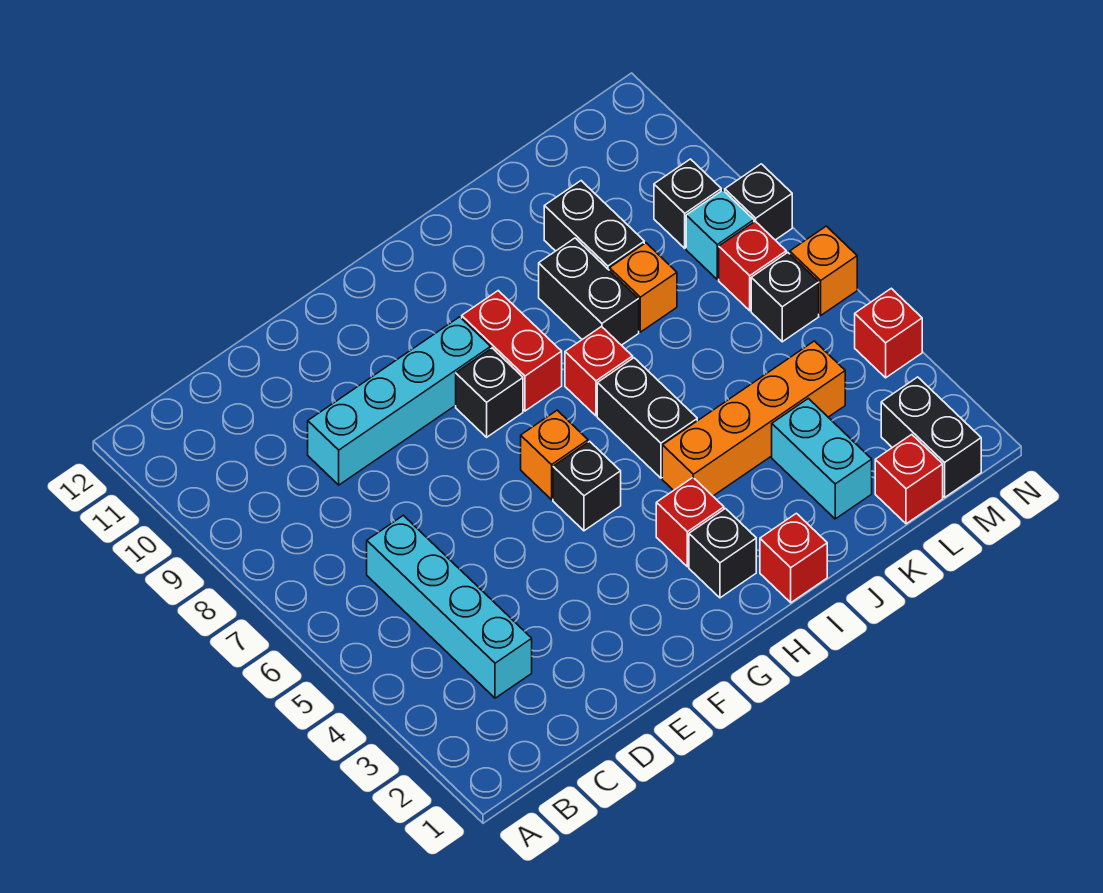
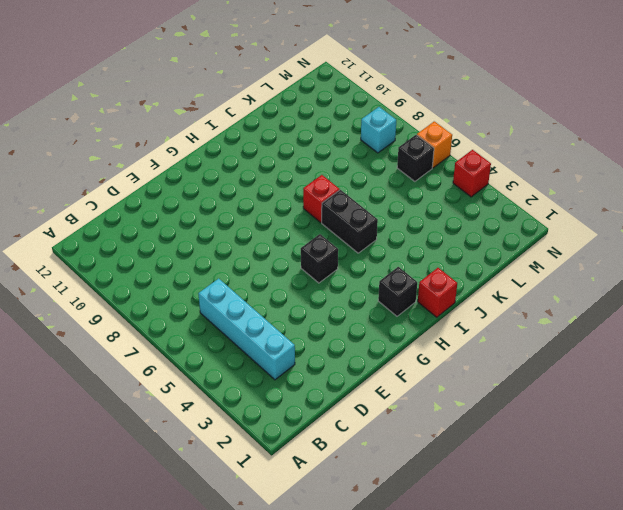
none -> cyan brick D9:G9 level 1
none -> orange brick G6 level 1
none -> black brick G8 level 1

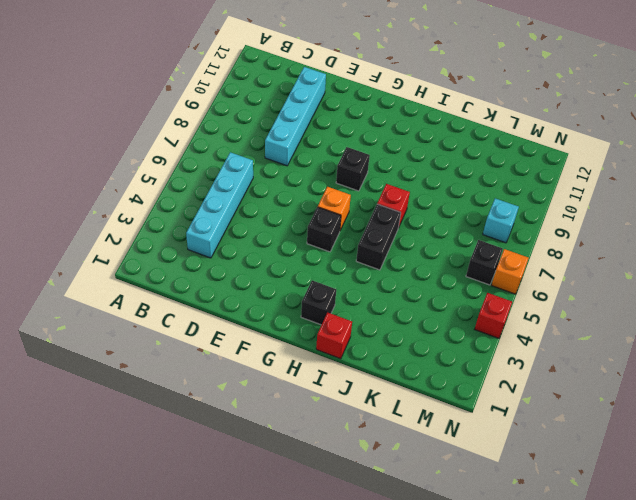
cyan brick D8:D11 level 1 -> cyan brick D9:G9 level 1
none -> red brick H3 level 1
none -> red brick H8:H9 level 1
none -> orange brick I4:L4 level 1

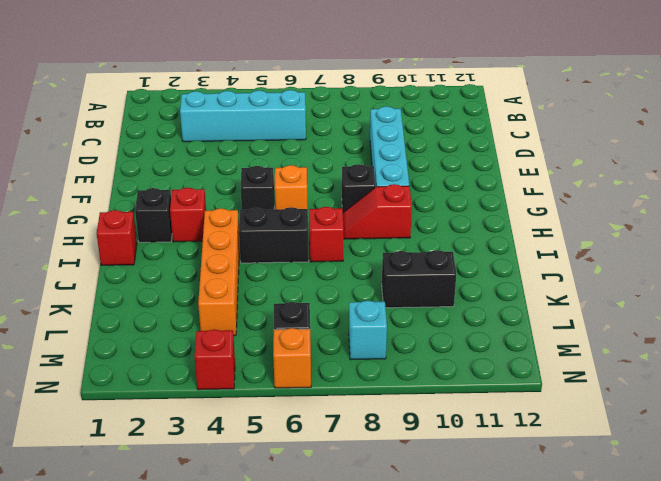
red slope H8:H9 level 1 top 9 -> red brick H8:H9 level 1
none -> black brick J8:J9 level 1
none -> cyan brick K2:K3 level 1
none -> orange brick K8 level 1

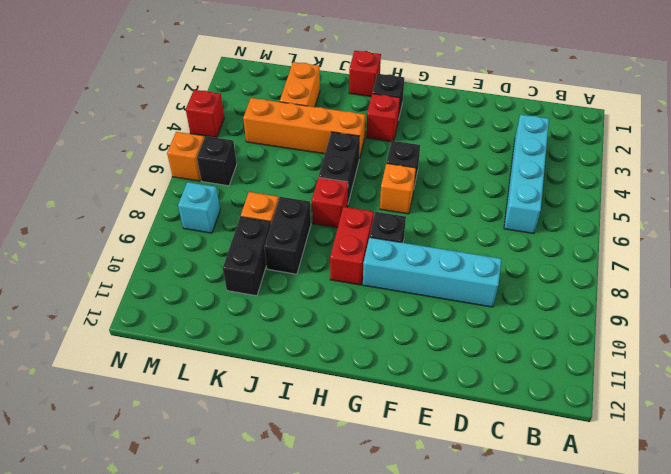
orange brick K2:K3 level 1 -> cyan brick K2:K3 level 1
none -> red brick L1 level 1
none -> black brick M1:M2 level 1
none -> red brick M7 level 1

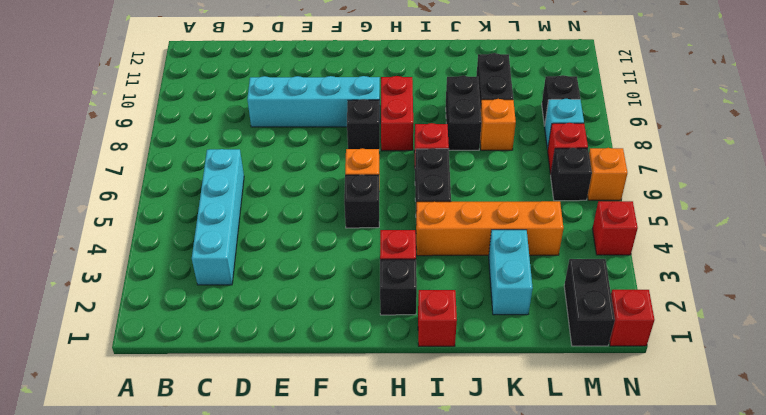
red brick N1 level 1 -> red brick L1 level 1
none -> black brick N8 level 1

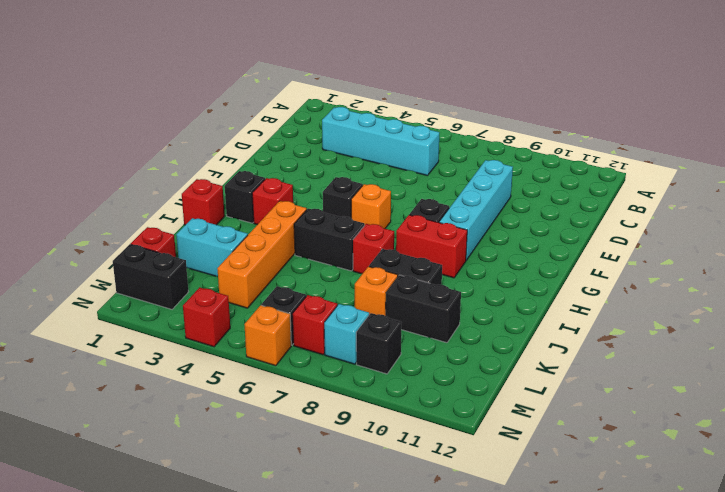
none -> black brick N8 level 1

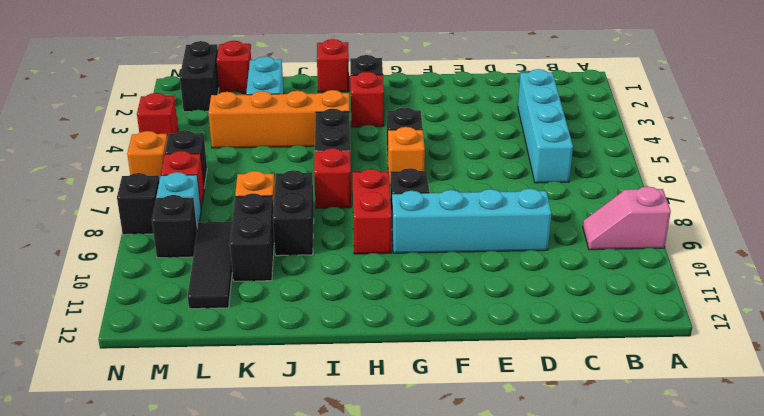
pink slope A9:B9 level 1 top A -> none
black tile L9:L11 level 1 -> none

